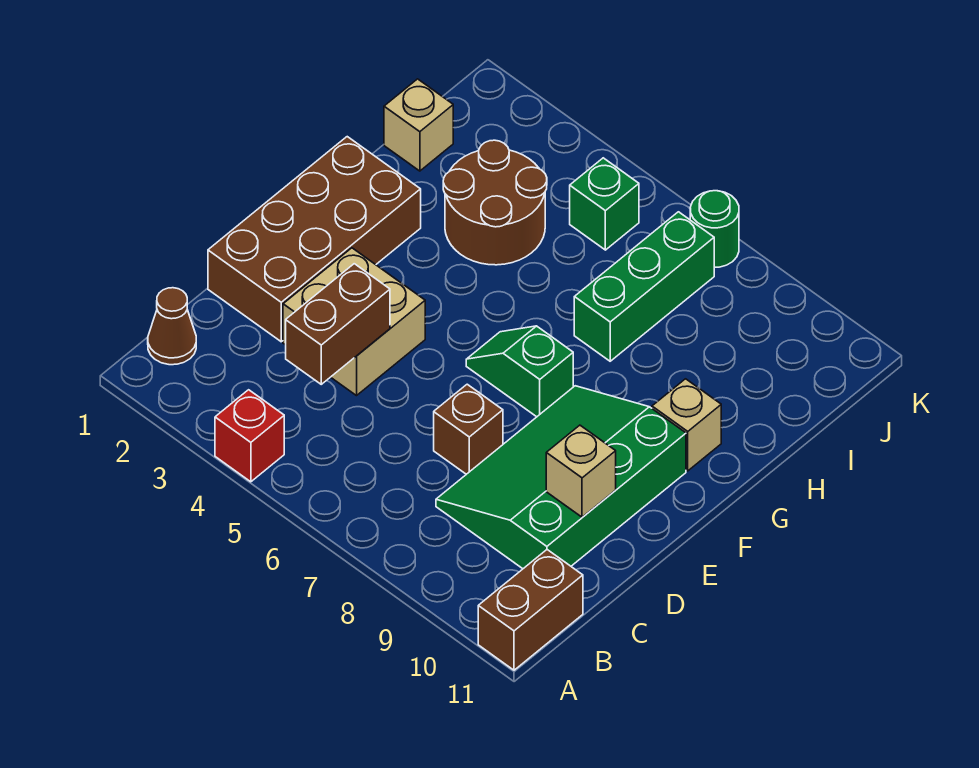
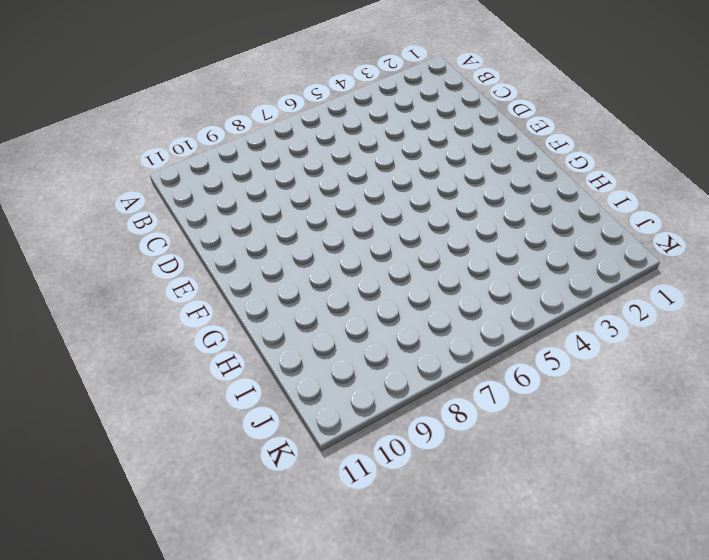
none -> red brick A4 level 1
none -> brown brick A11:B11 level 1
none -> brown cone B1 level 1

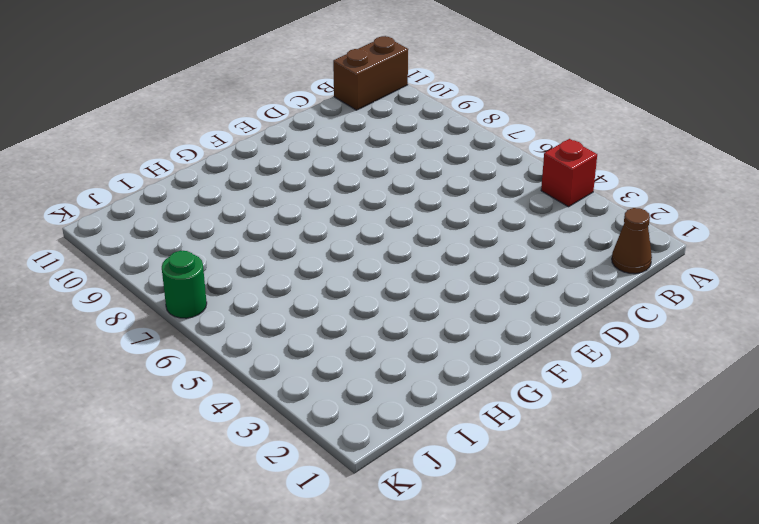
none -> green slope C8:F10 level 1 top 10
none -> brown brick D1:G2 level 1
none -> tan brick D3:E4 level 1

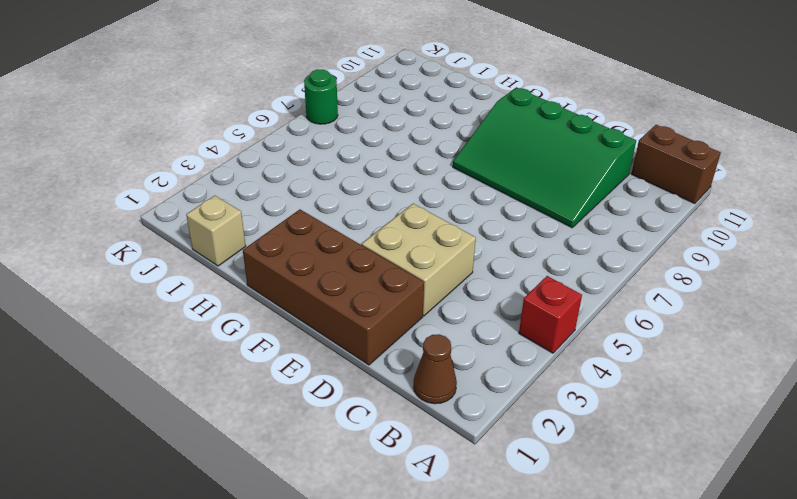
none -> brown brick D7 level 1
none -> green slope F6:F7 level 1 top 7
none -> tan brick G10 level 1

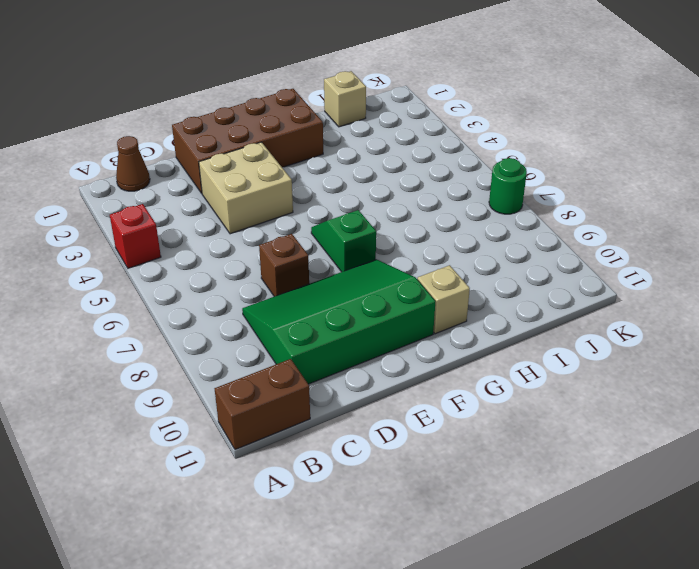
none -> brown round brick H3:I4 level 1
none -> green brick H7:J7 level 1
none -> green brick J5 level 1

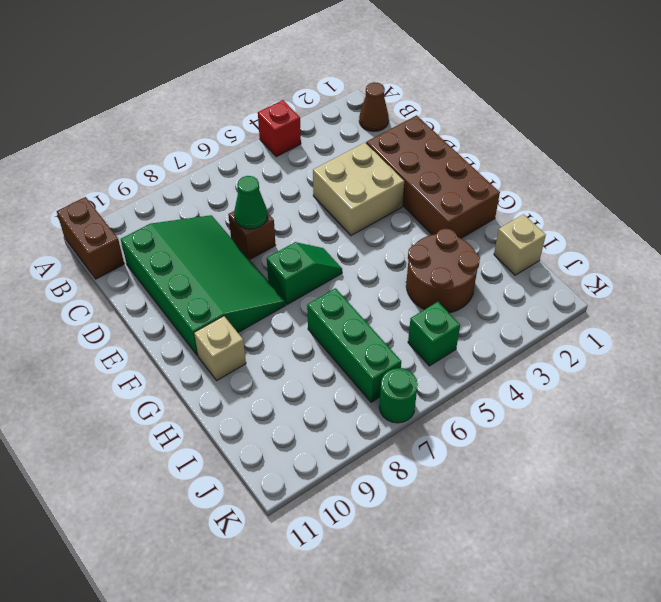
green cone D7 level 2 -> none
none -> brown brick C4:D4 level 2
none -> tan brick D10 level 2

